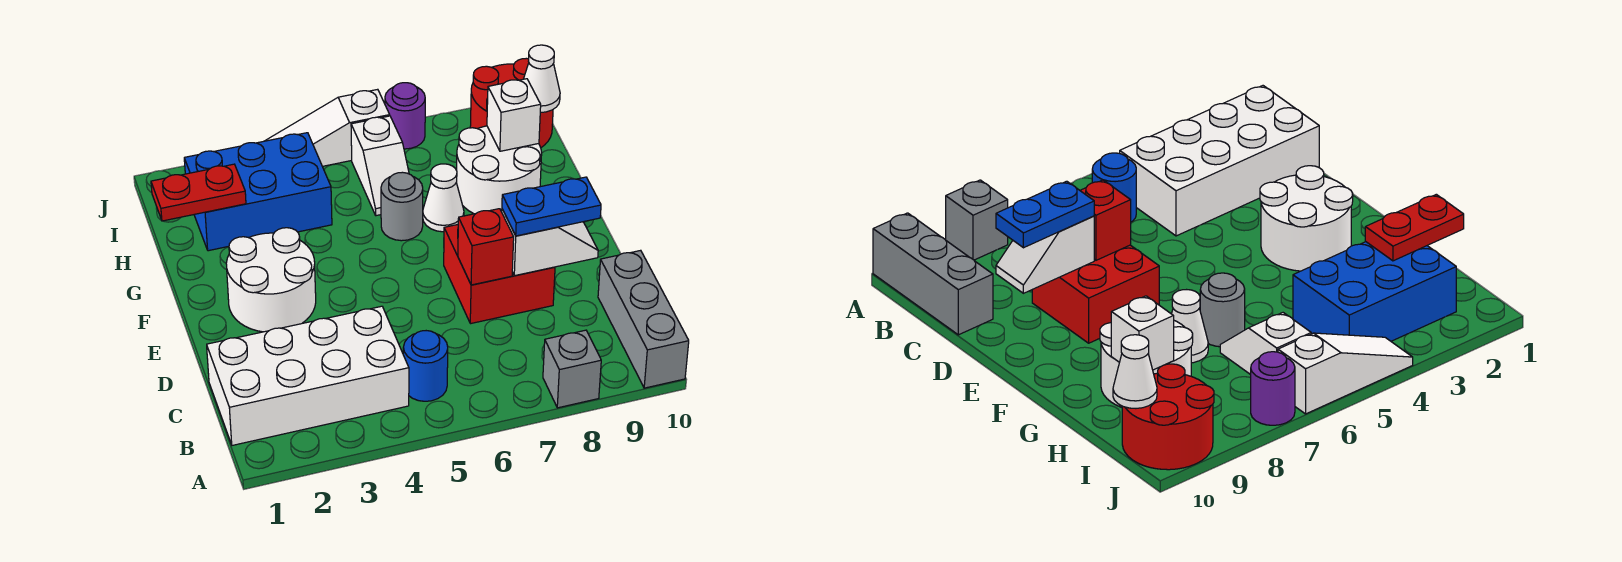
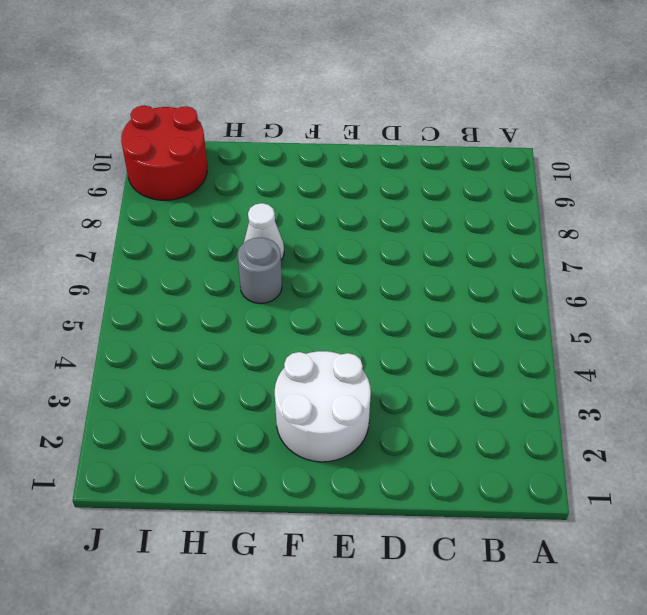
none -> grey brick A8 level 1
none -> grey brick A10:C10 level 1
none -> white brick B1:C4 level 1

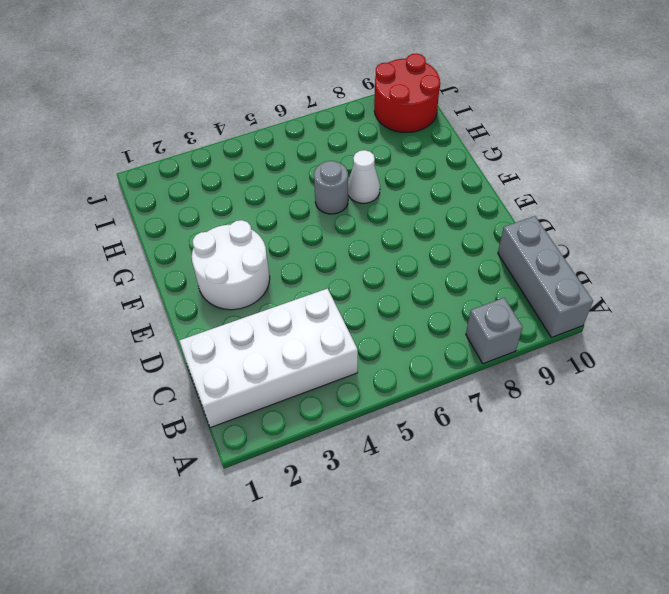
none -> blue round brick B5 level 1
none -> red brick D7:E8 level 1
none -> white round brick G8:H9 level 1

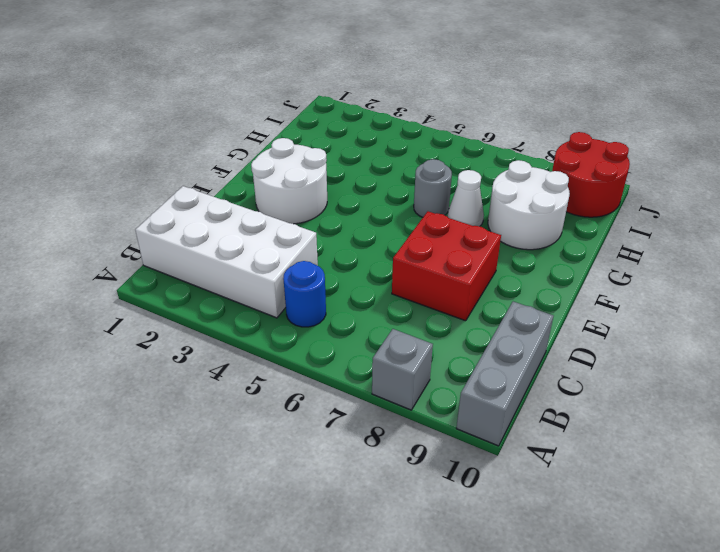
none -> blue brick H2:I4 level 1
none -> white slope H6:I6 level 1 top I
none -> white slope J4:J6 level 1 top 6

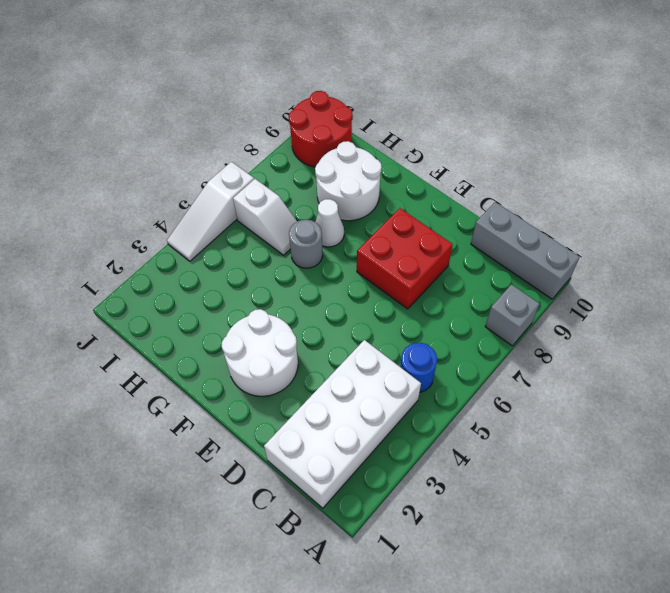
none -> blue brick H2:I4 level 1
none -> purple round brick J7 level 1
none -> red brick D7 level 2

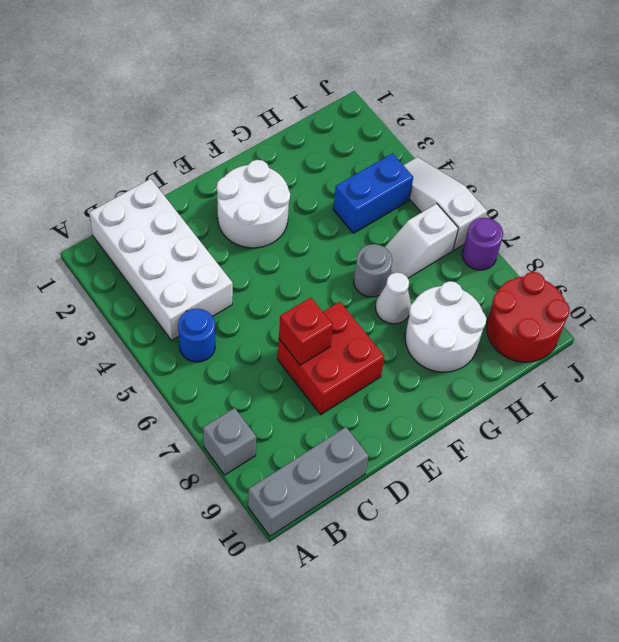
blue brick H4:I4 level 1 -> blue brick H2:I4 level 1
none -> white slope D8:D9 level 2 top 8
none -> red plate H1:H2 level 2
none -> white brick H9 level 2

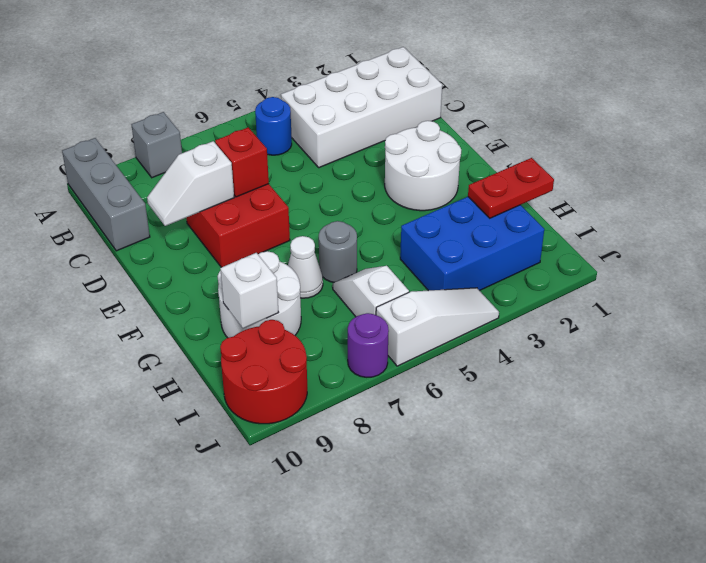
none -> white cone I10 level 2
none -> blue plate D8:D9 level 3

